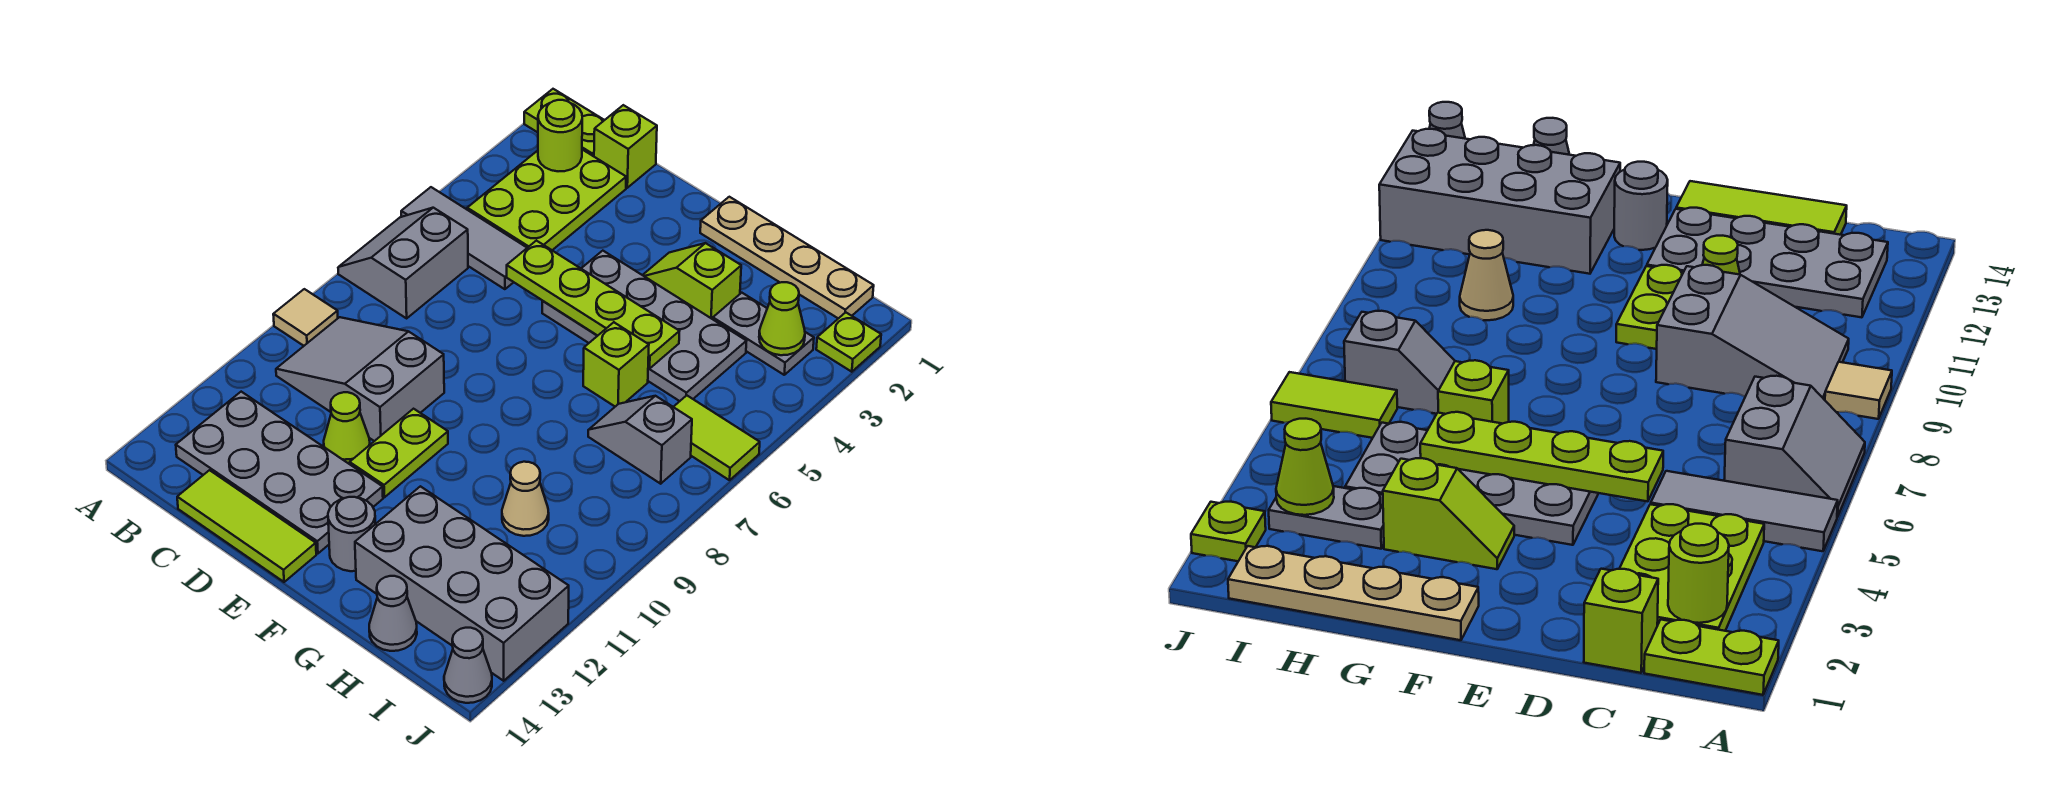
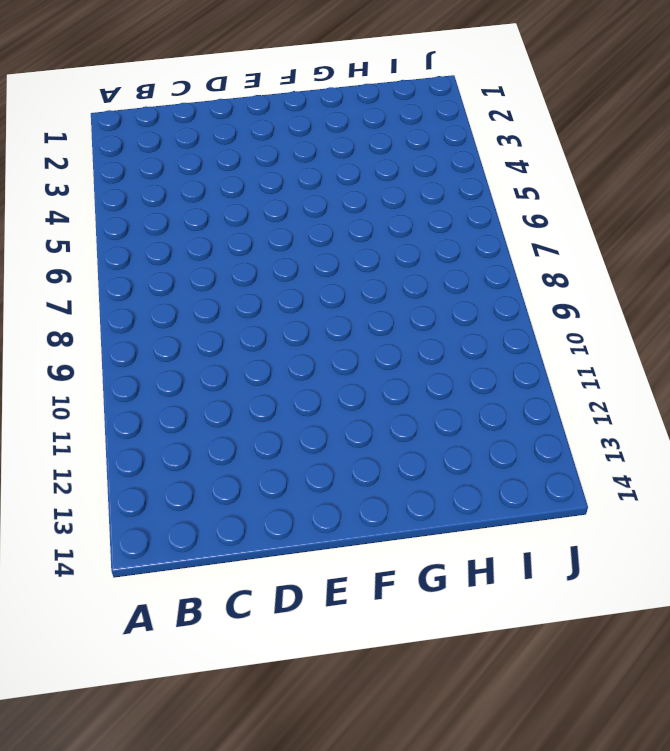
none -> lime plate A1:B1 level 1
none -> grey tile A5:C5 level 1
none -> grey slope A6:B7 level 1 top B

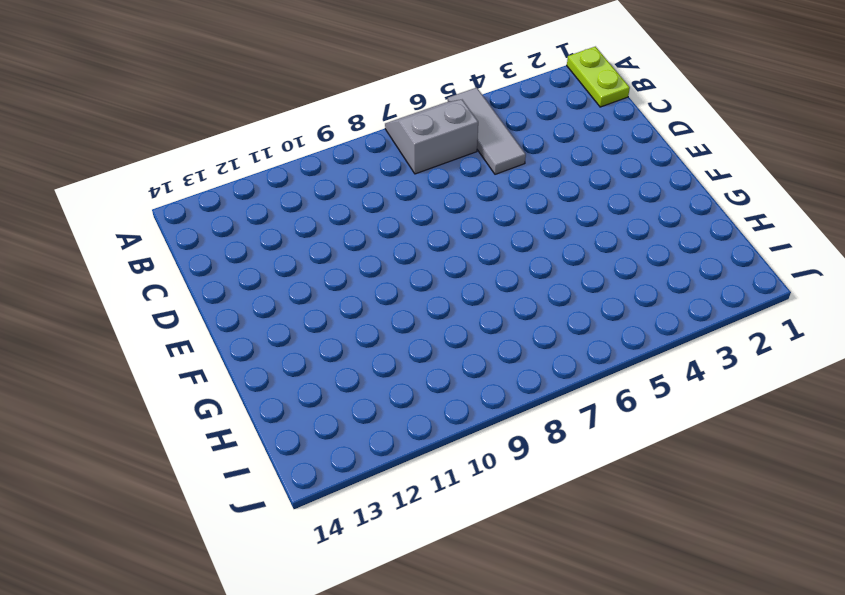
none -> tan tile A9 level 1
none -> lime plate B2:C4 level 1
none -> grey slope B9:D10 level 1 top D

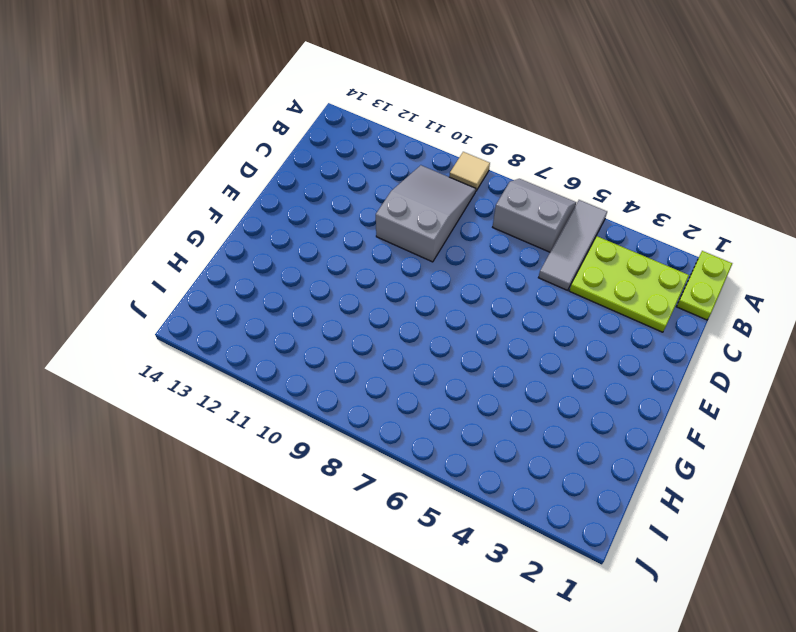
none -> grey plate B12:E13 level 1
none -> lime brick C1 level 1
none -> lime tile C14:E14 level 1

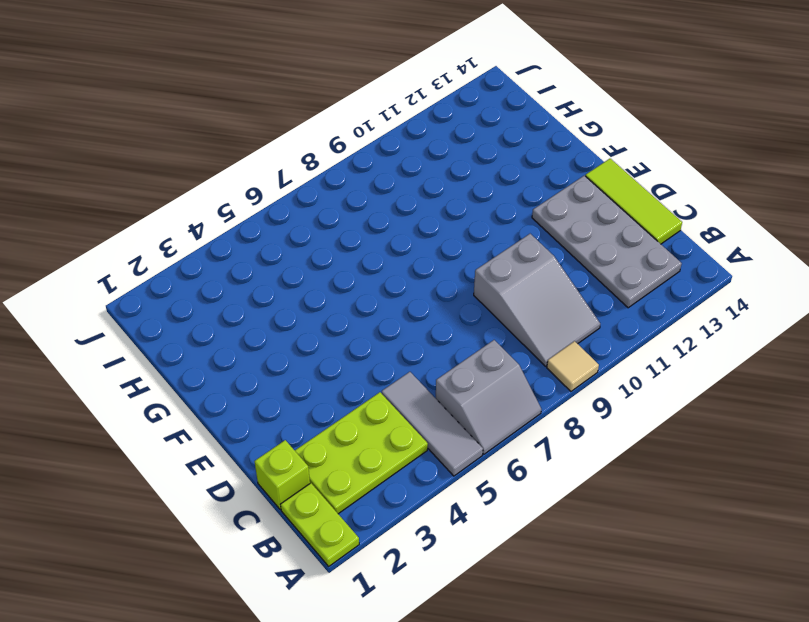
none -> lime cone D11 level 1
none -> grey plate E4:H5 level 1
none -> lime plate E10:E11 level 1

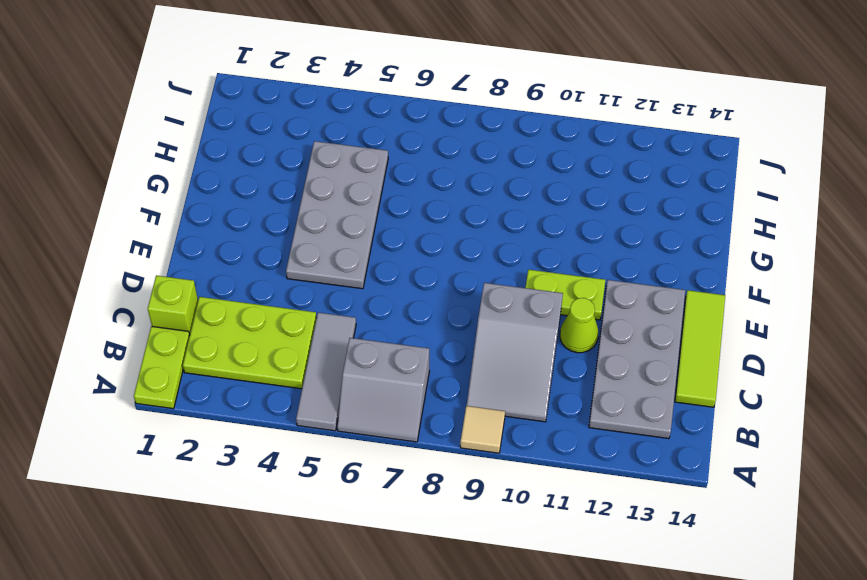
none -> tan plate F1:I1 level 1
none -> lime slope F3:G3 level 1 top G
none -> grey round brick F13 level 1

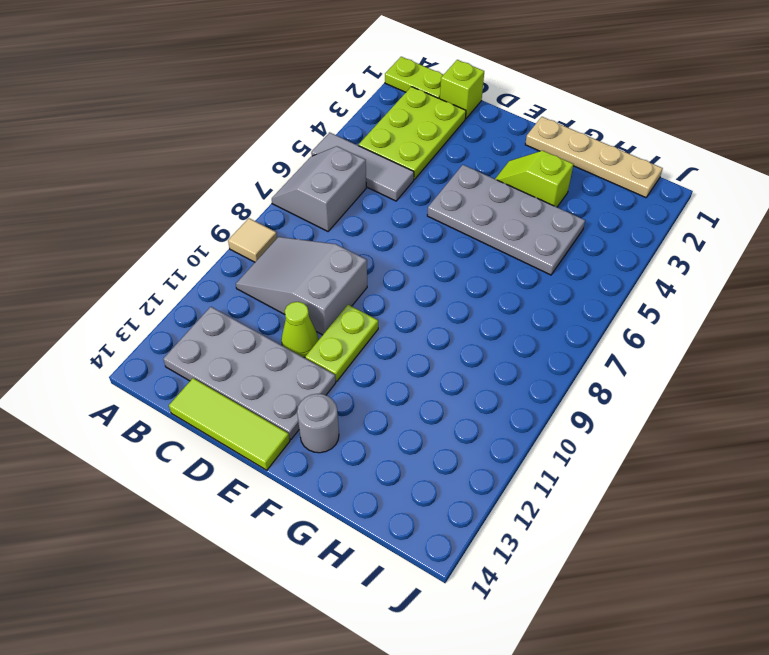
none -> lime brick G6 level 1
none -> grey brick G12:J13 level 1
none -> grey plate H3:I3 level 1

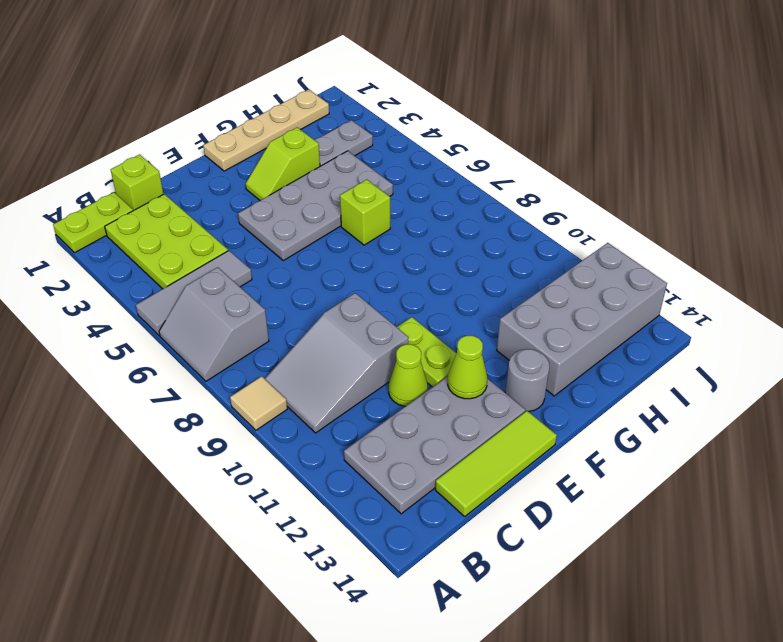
lime cone E12 level 2 -> lime cone I3 level 2
none -> grey slope H7:I7 level 1 top I
none -> tan cone H10 level 1
none -> grey cone H14 level 1

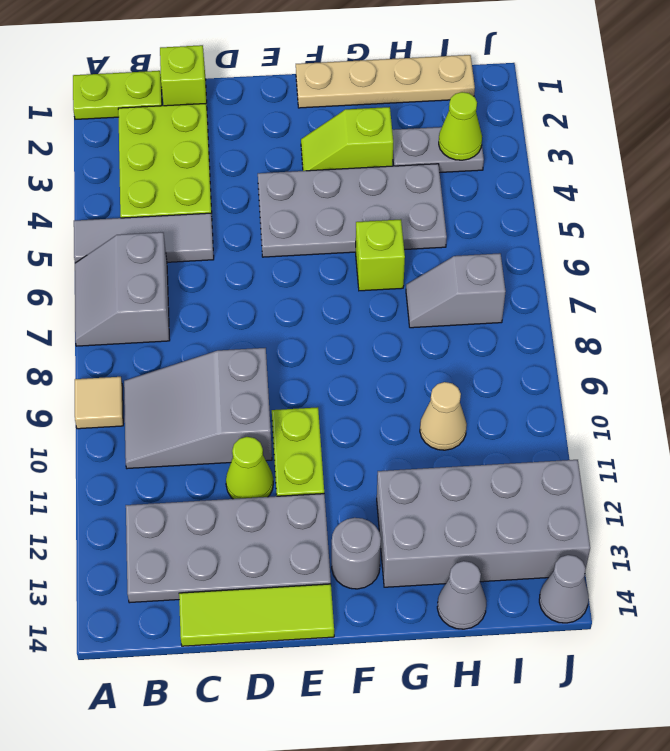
none -> lime tile I6:J6 level 1
none -> lime plate J2 level 1
none -> lime round brick B2 level 2

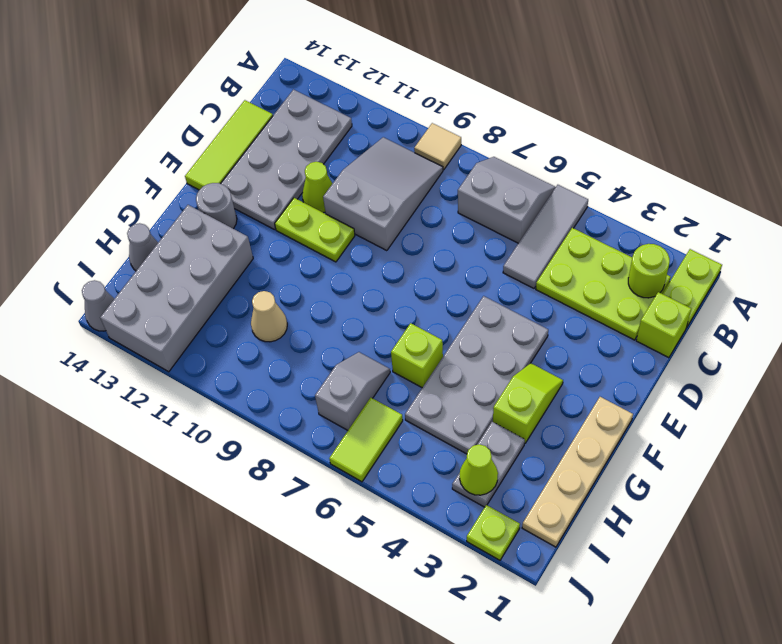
none -> lime plate D5:G5 level 2

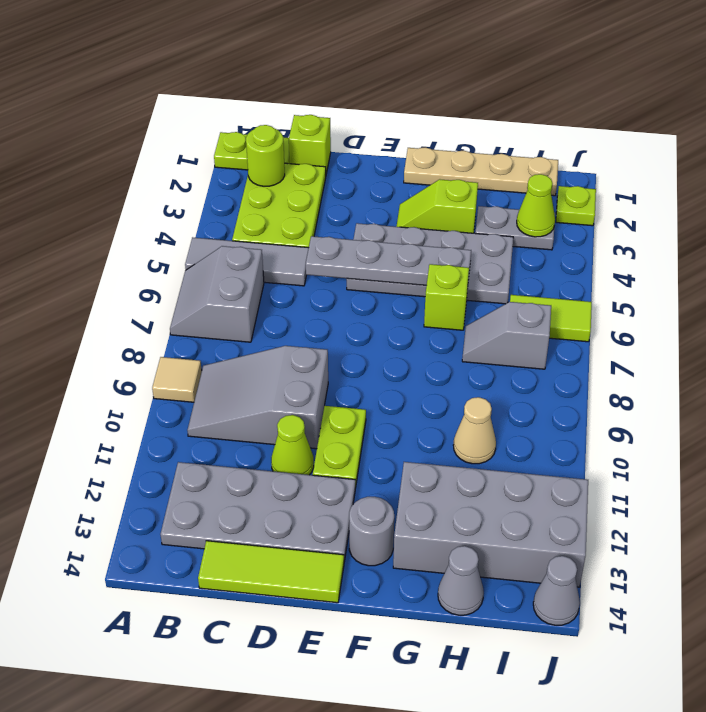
grey plate D5:G5 level 2 -> lime plate D5:G5 level 2

